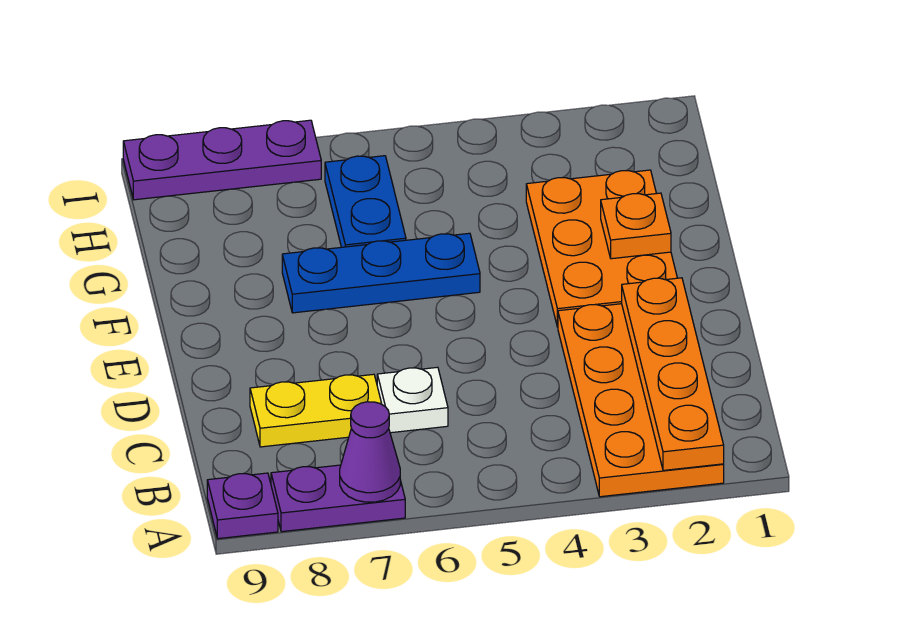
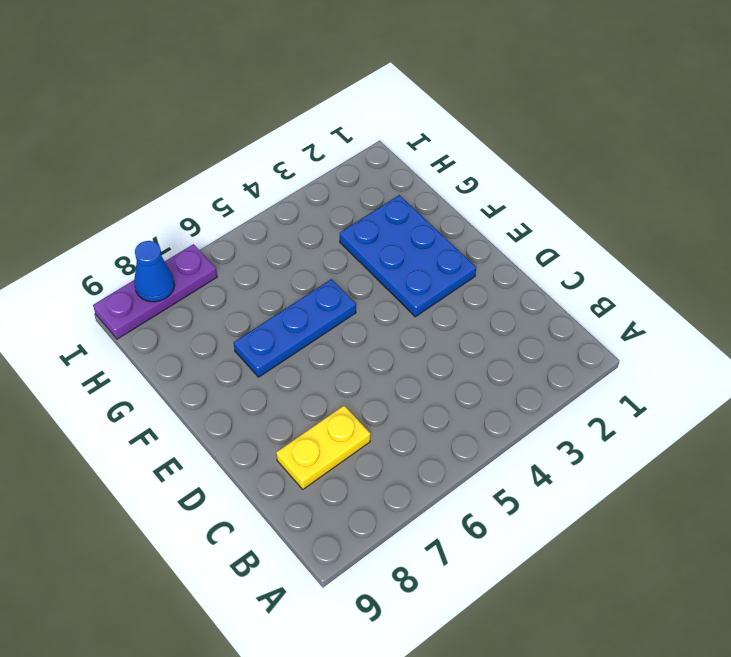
blue plate E2:G3 level 1 -> orange plate E2:G3 level 1
blue cone I8 level 2 -> none
none -> orange plate A2:D3 level 1
none -> purple plate A7:A8 level 1
none -> purple plate A9 level 1

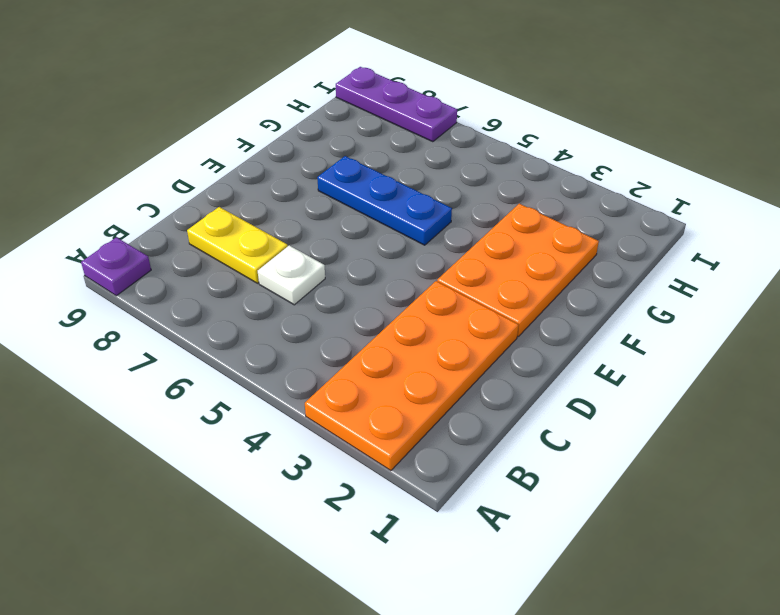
none -> purple plate A7:A8 level 1
none -> blue plate G6:H6 level 1
none -> orange plate A2:D2 level 2

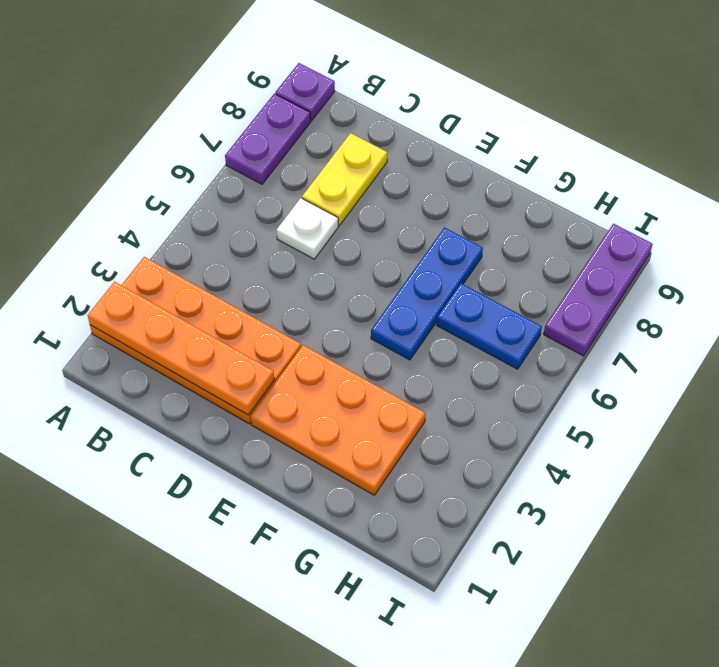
none -> purple cone A7 level 2
none -> orange plate F2 level 2

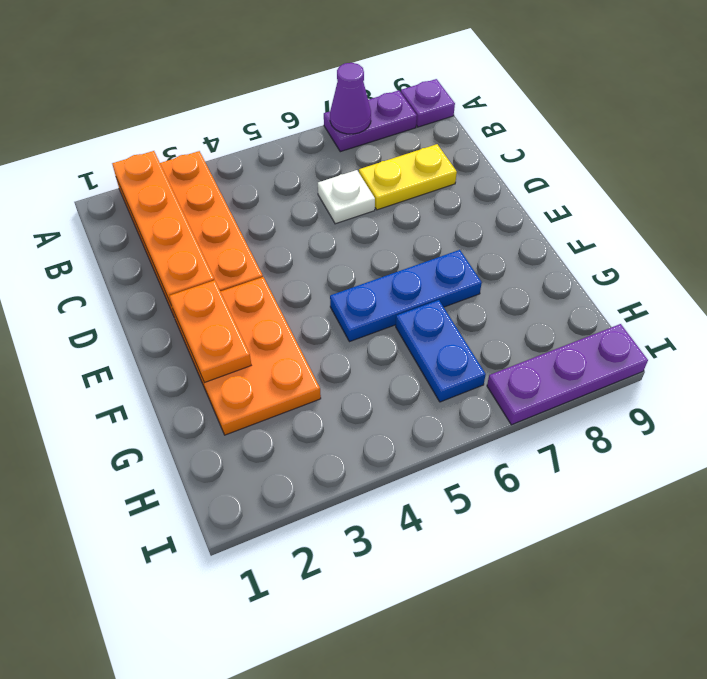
orange plate E2:F2 level 2 -> orange plate F2 level 2

